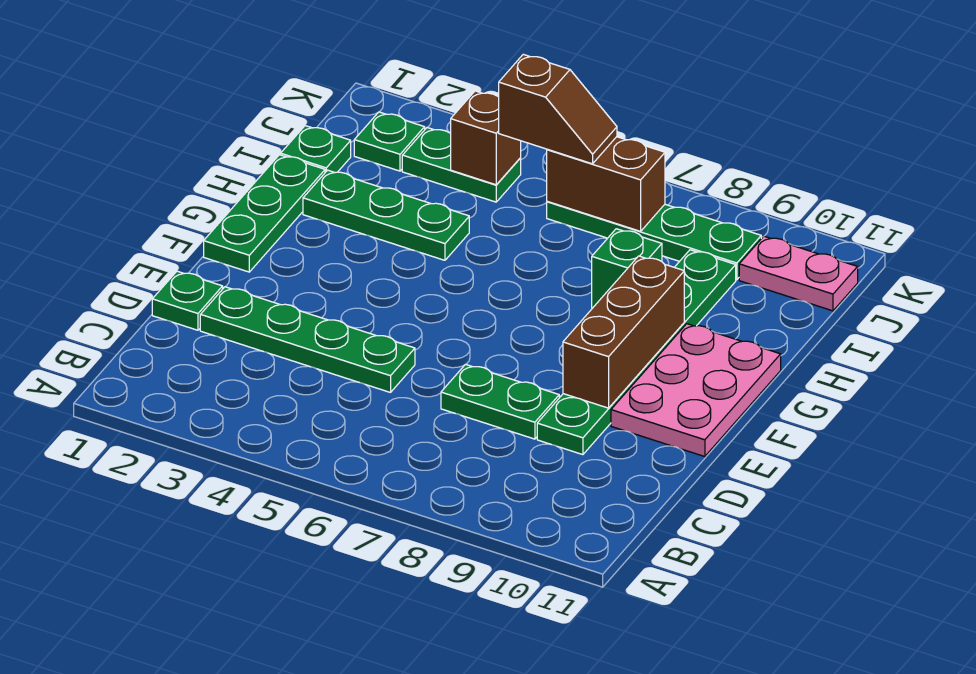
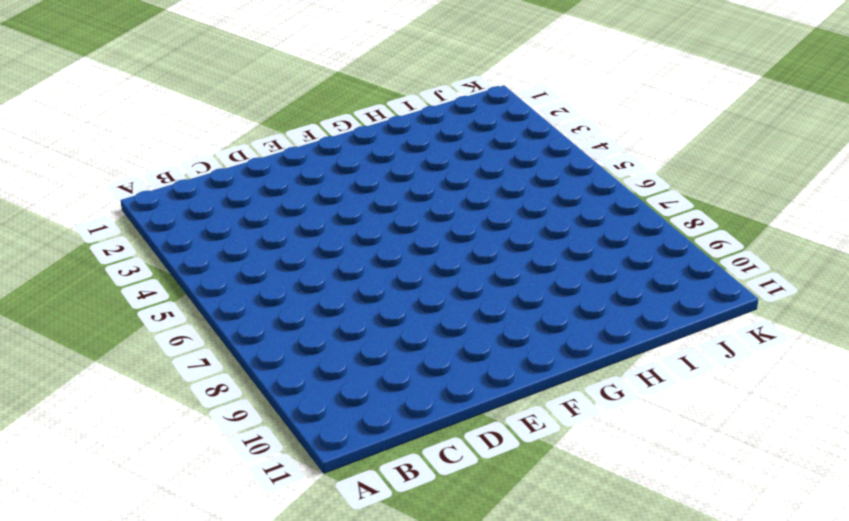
none -> green plate D1 level 1
none -> green plate D2:D5 level 1
none -> green plate D7:D8 level 1

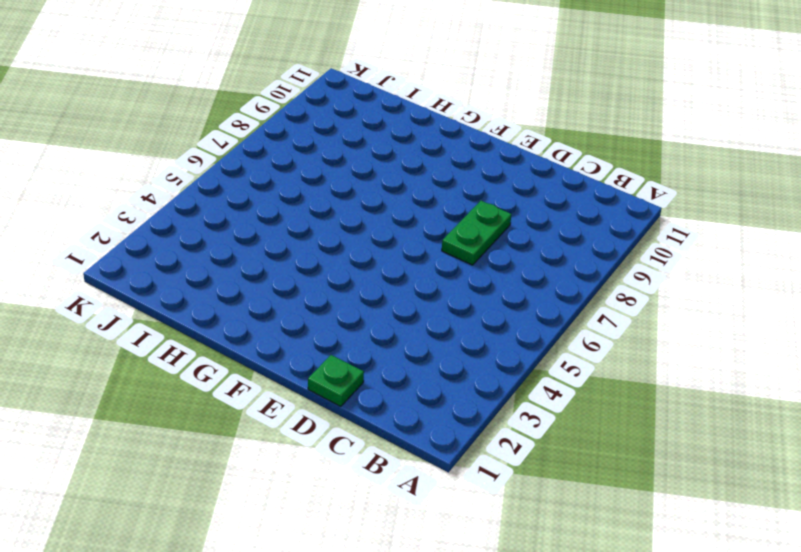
none -> green plate D2:D5 level 1
none -> green plate D9:I9 level 1
none -> pink plate E10:G11 level 1

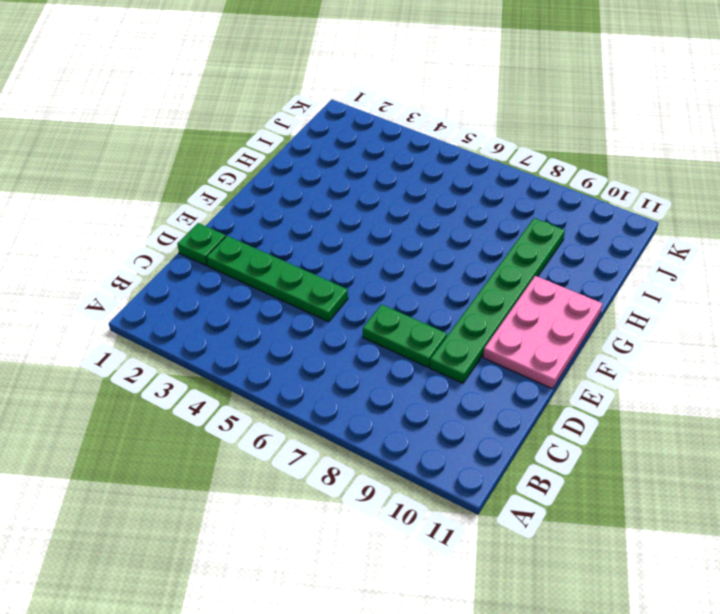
none -> green plate F1:H1 level 1
none -> green plate H2:H4 level 1
none -> green brick H8 level 1

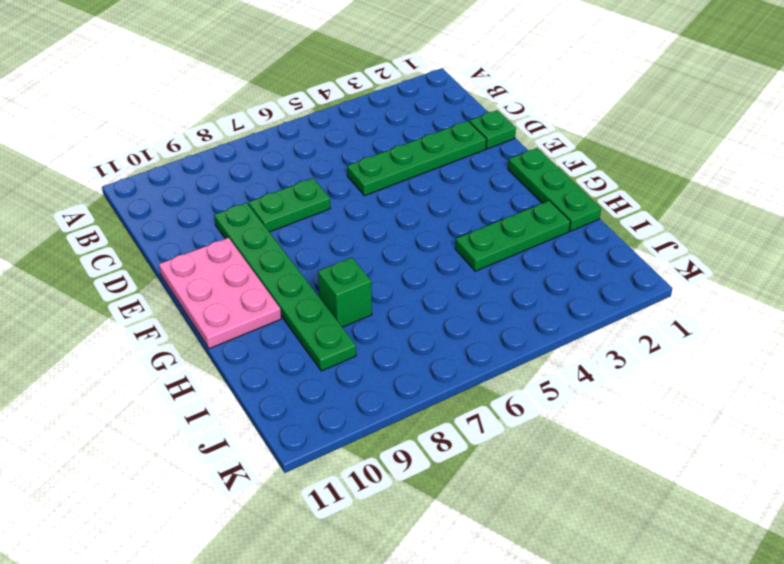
none -> green plate I1 level 1
none -> green plate J2 level 1
none -> green plate J3:J4 level 1

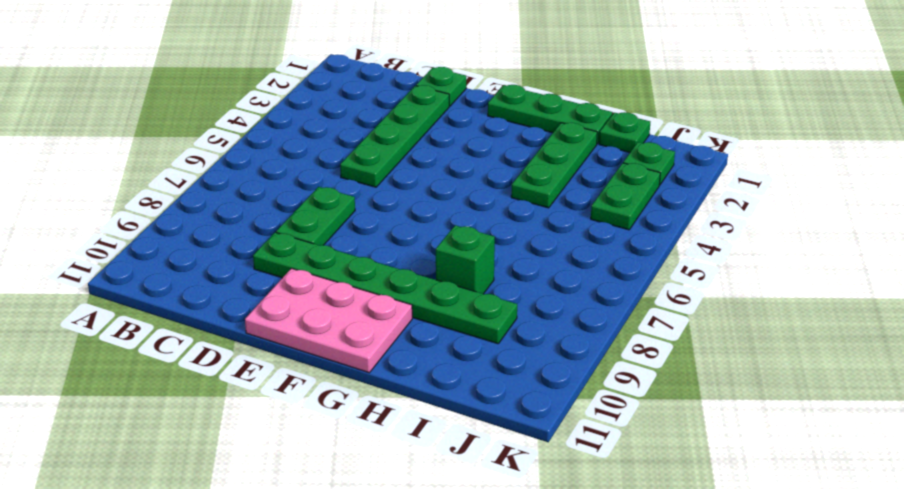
none -> green plate J6:J9 level 1
none -> pink plate J10:J11 level 1
none -> brown brick E9:G9 level 2

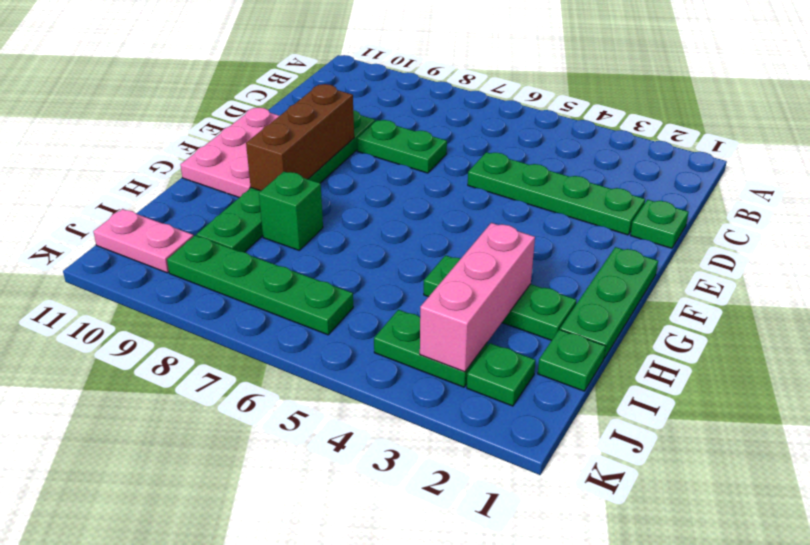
pink brick H3:J3 level 2 -> none
none -> brown brick J4 level 2
none -> brown brick J6:J7 level 2
none -> brown slope J5:J6 level 3 top 5

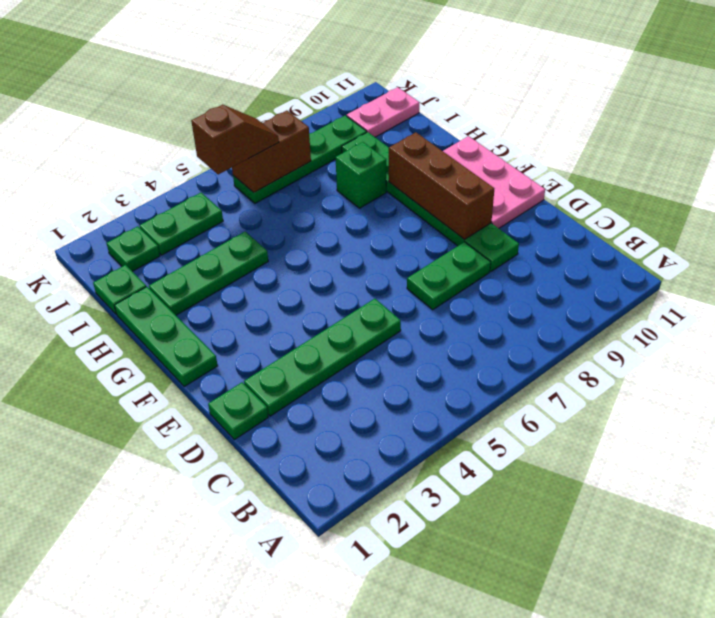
none -> brown brick J4 level 2

